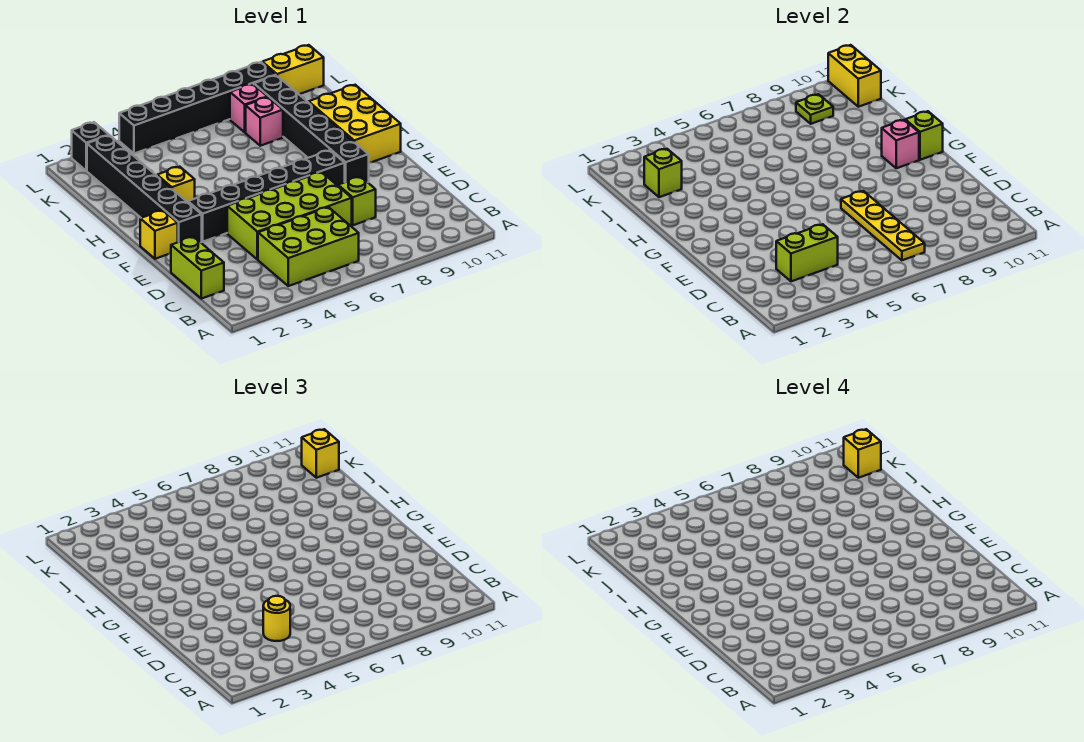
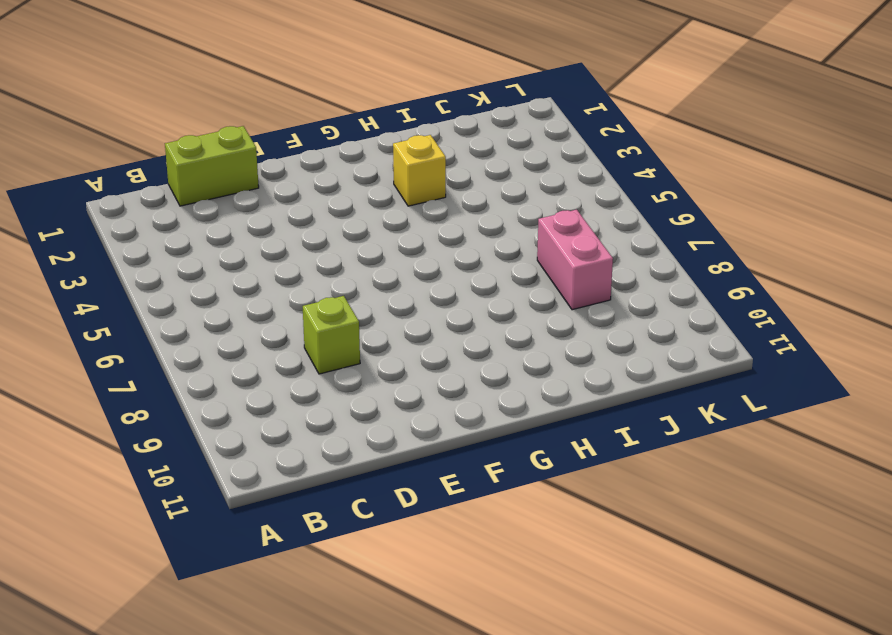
pink brick J7:J8 level 1 -> pink brick J8 level 1
none -> lime brick B4:C6 level 1
none -> lime brick D4:E7 level 1
none -> yellow brick F1 level 1

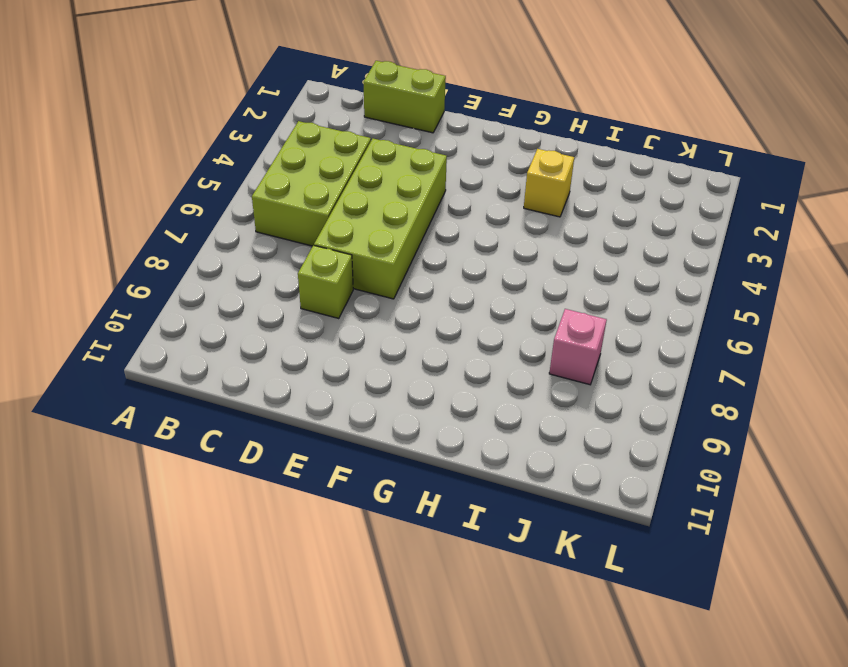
none -> yellow brick F1 level 1
none -> black brick F2:K2 level 1
none -> black brick F3:F8 level 1

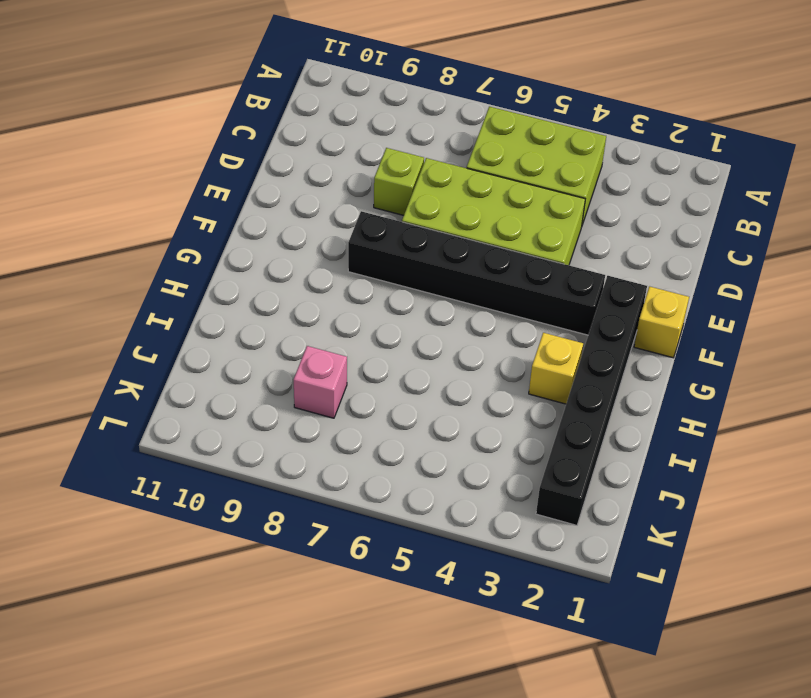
none -> lime brick C1:D1 level 1
none -> black brick F9:K9 level 1
none -> yellow brick G10:I11 level 1

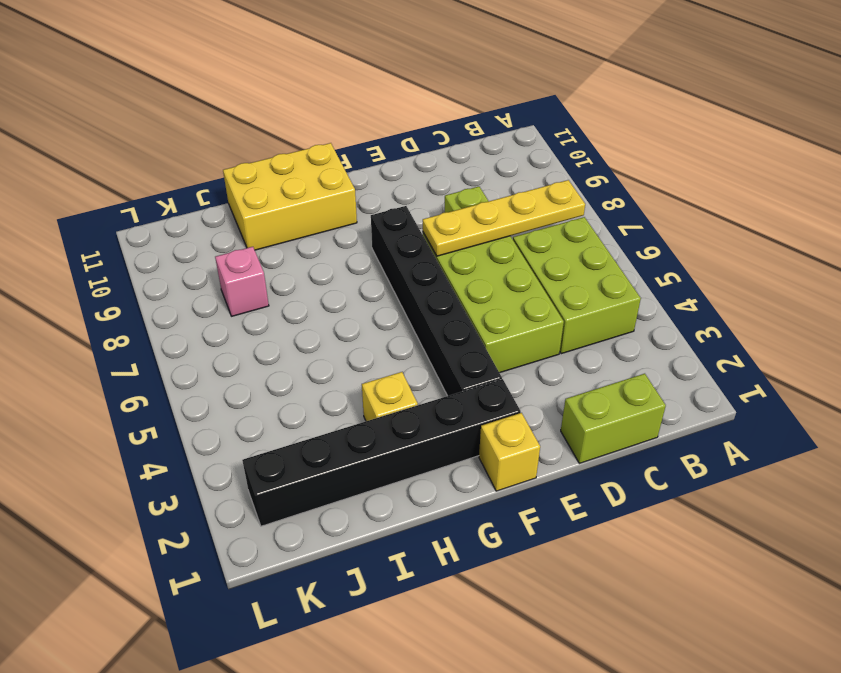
none -> black brick F9:K9 level 1
none -> pink brick K8 level 1
none -> black brick L2 level 1

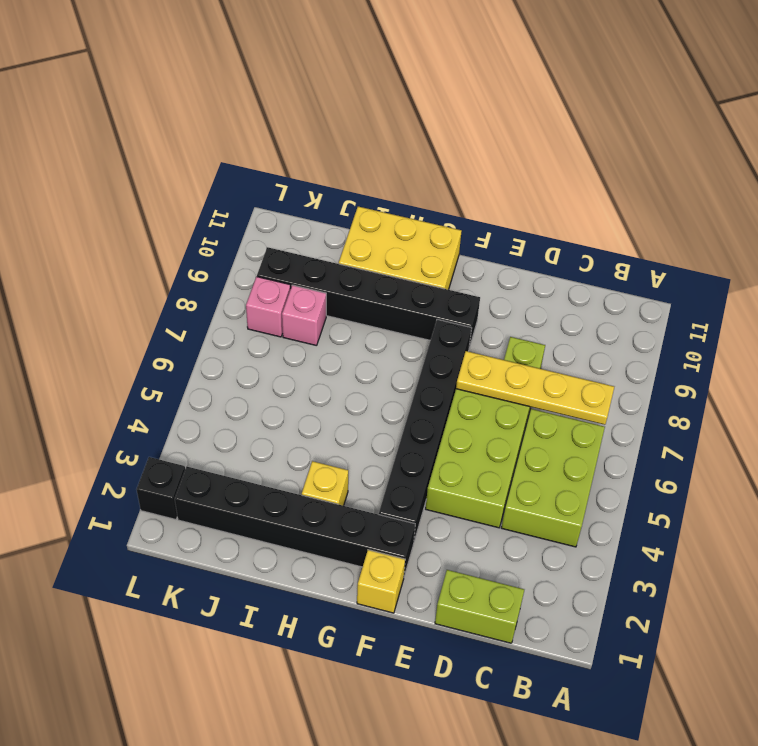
none -> black brick L4:L9 level 1
none -> yellow brick L10:L11 level 1
none -> lime brick C3:C4 level 2

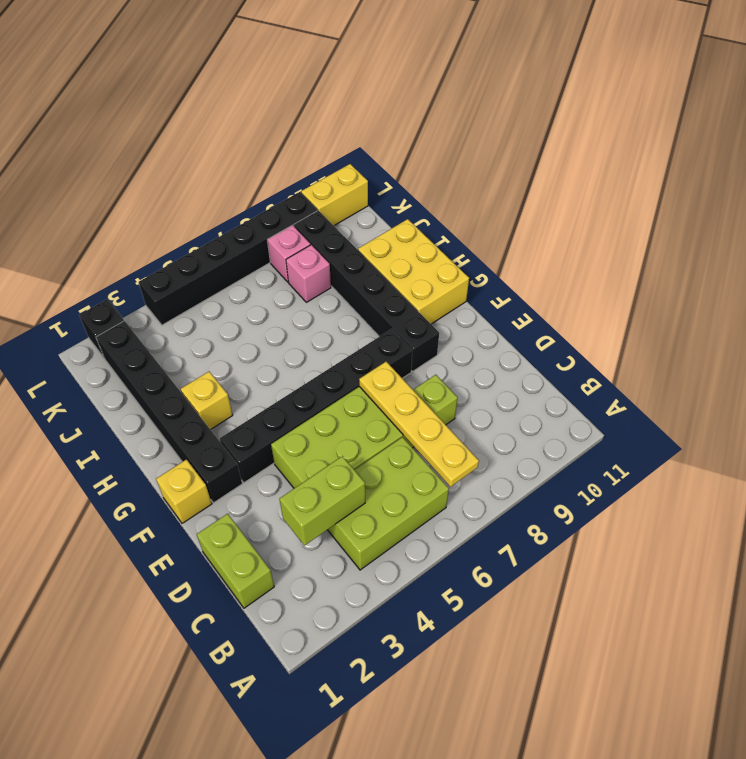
none -> pink brick G10 level 2
none -> lime brick G11 level 2
none -> lime brick J2 level 2

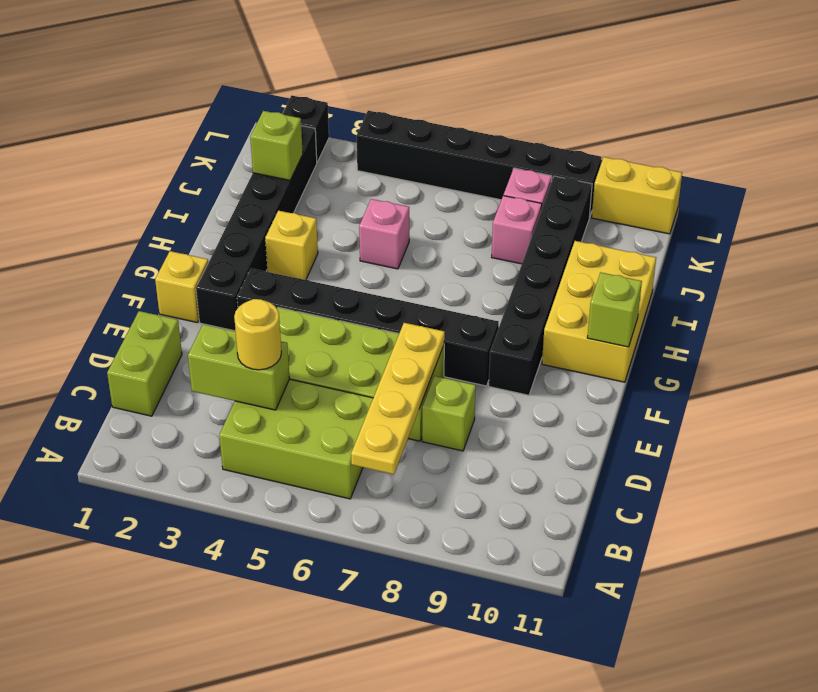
pink brick I5 level 1 -> pink brick G10 level 2
none -> lime plate K9 level 2
none -> yellow brick K11:L11 level 2
none -> yellow brick K11 level 3

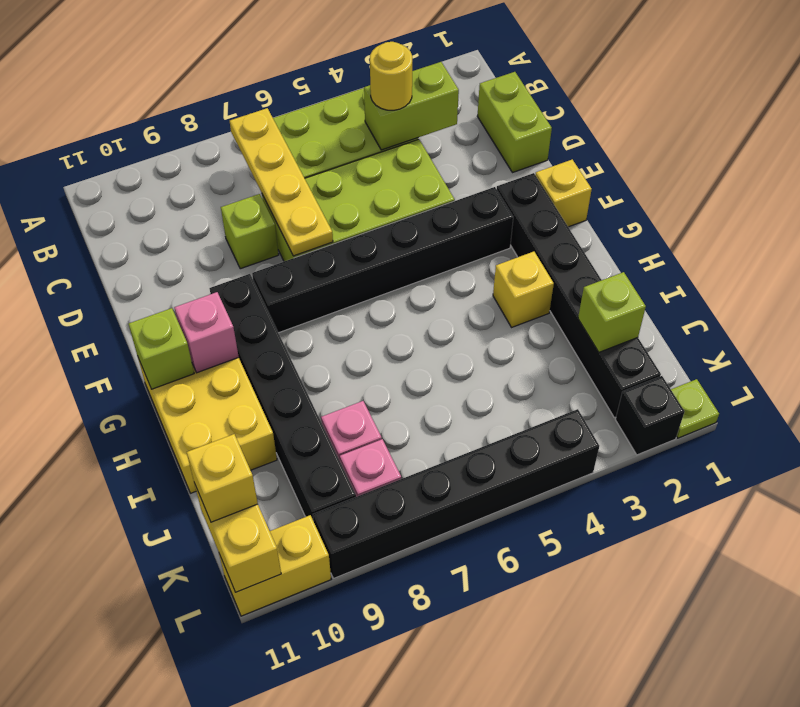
lime plate L1 level 1 -> lime plate K9 level 2
none -> yellow brick K11 level 4

